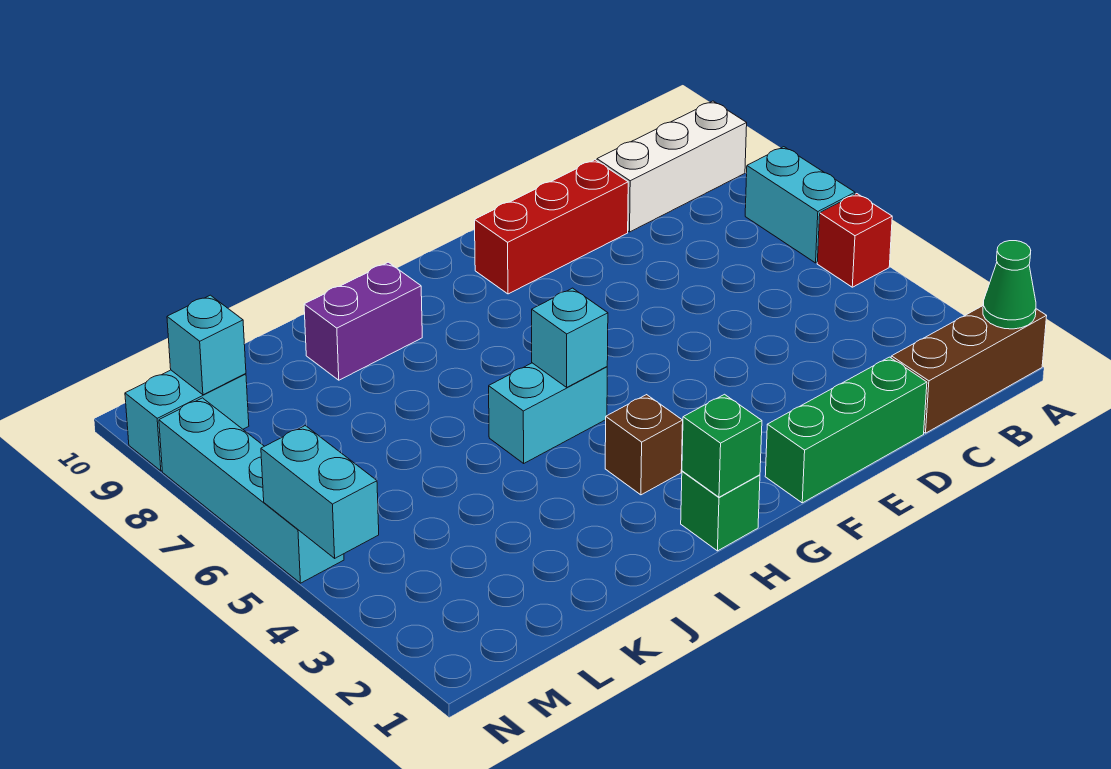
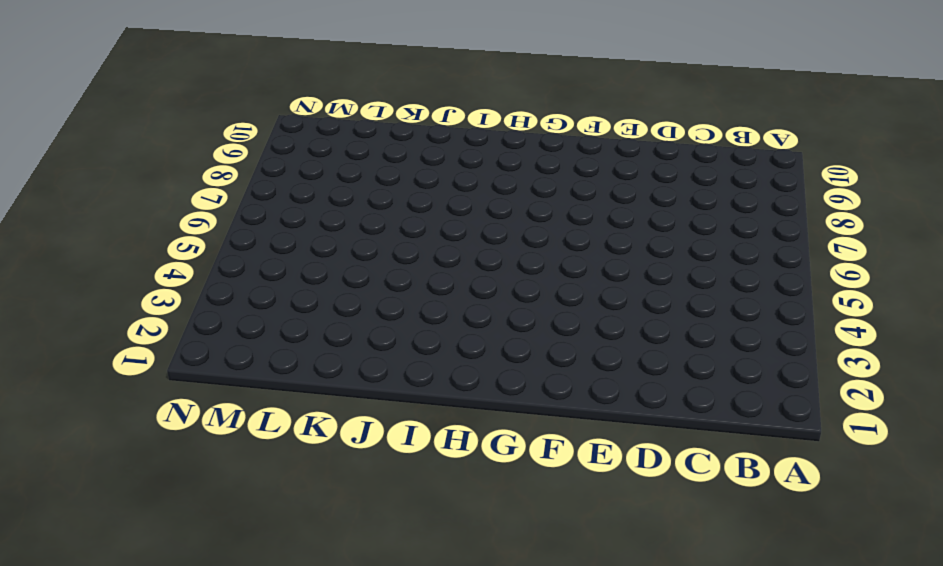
none -> brown brick A1:C1 level 1
none -> red brick A5 level 1
none -> cyan brick A6:A7 level 1

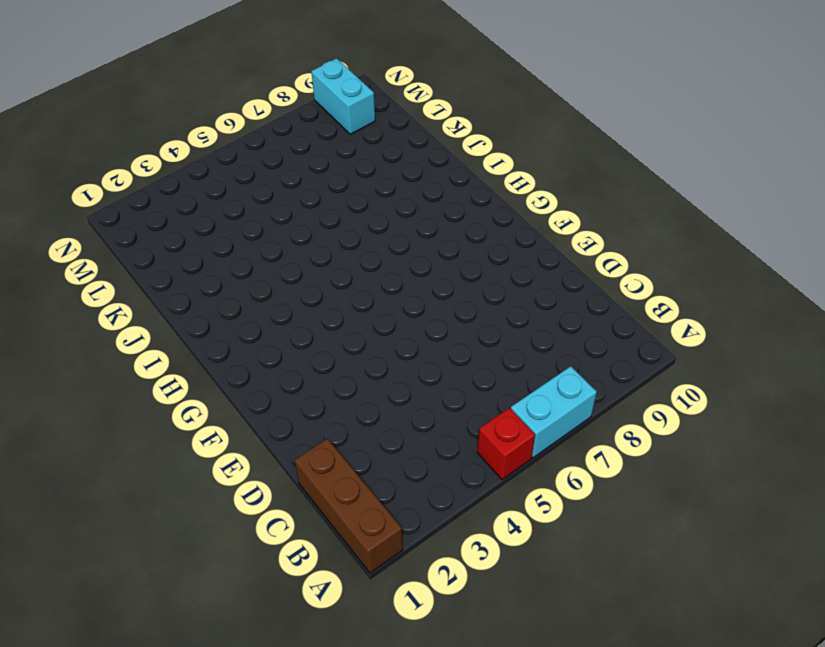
none -> white brick A9:C9 level 1
none -> green brick D1:F1 level 1
none -> red brick D9:F9 level 1

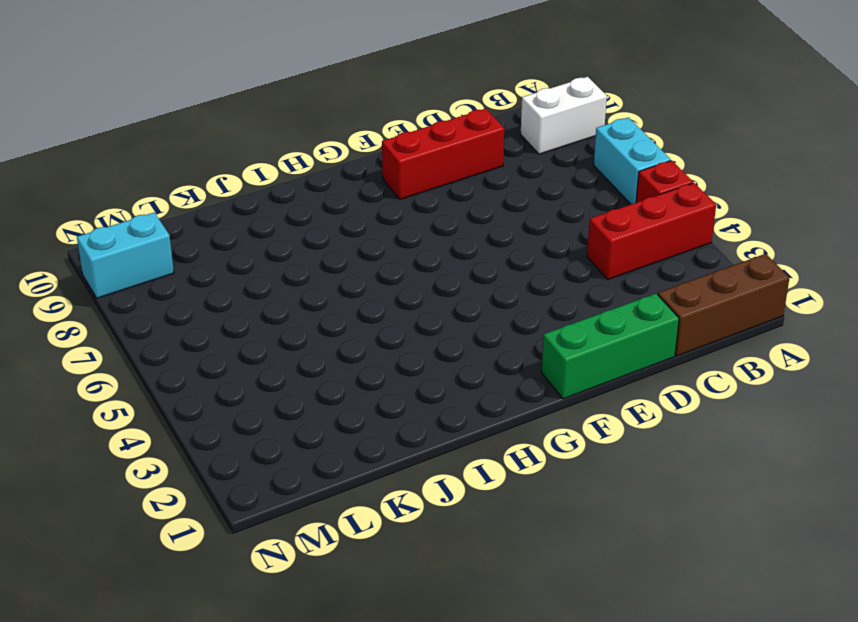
red brick A4:C4 level 1 -> none
white brick A9:B9 level 1 -> white brick A9:C9 level 1
none -> green brick H1 level 1
none -> brown brick H3 level 1
none -> cyan brick H5:I5 level 1

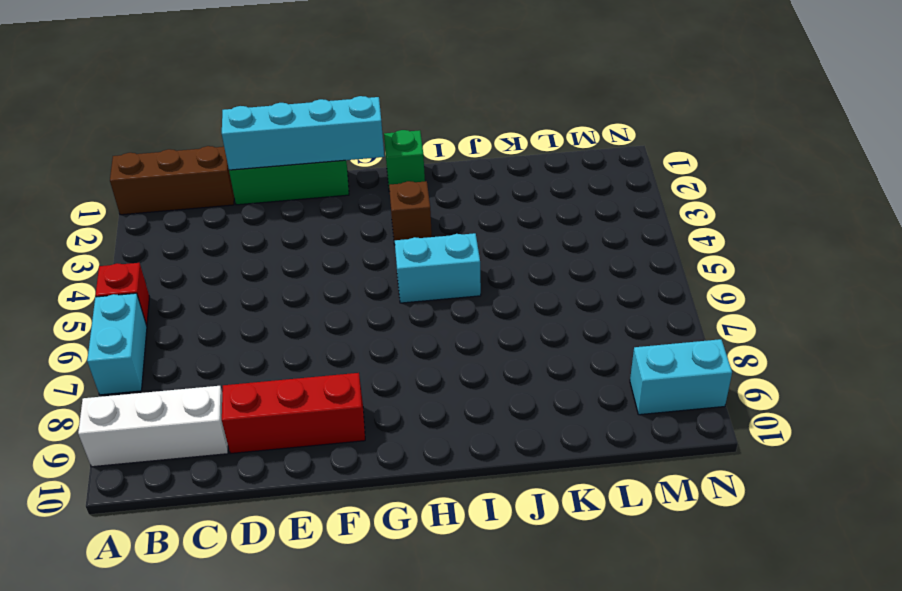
cyan brick D1:G1 level 2 -> cyan brick N5:N8 level 1
none -> purple brick I9:J9 level 1
none -> green cone A1 level 2
none -> green brick H1 level 2

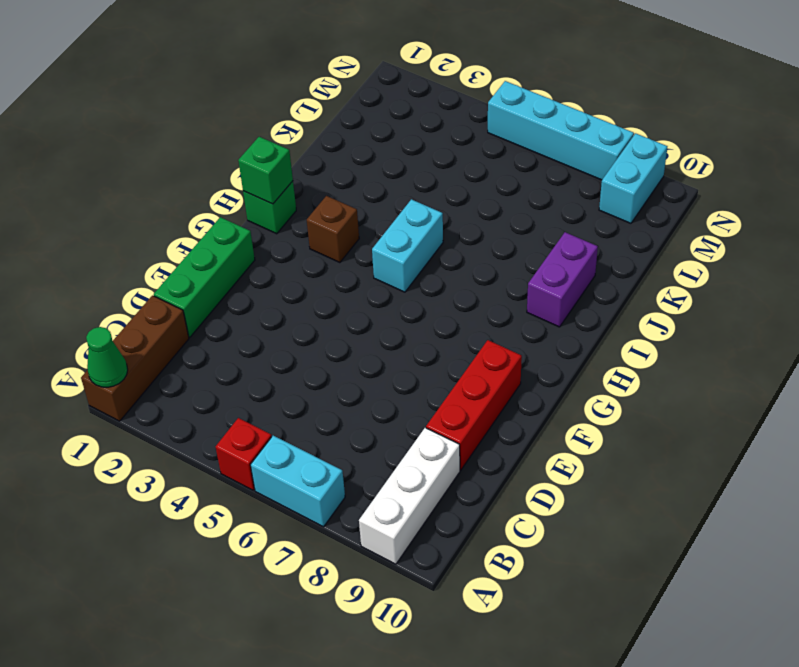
none -> cyan brick H5 level 2
none -> cyan brick M9 level 2
none -> cyan brick N4:N5 level 2

